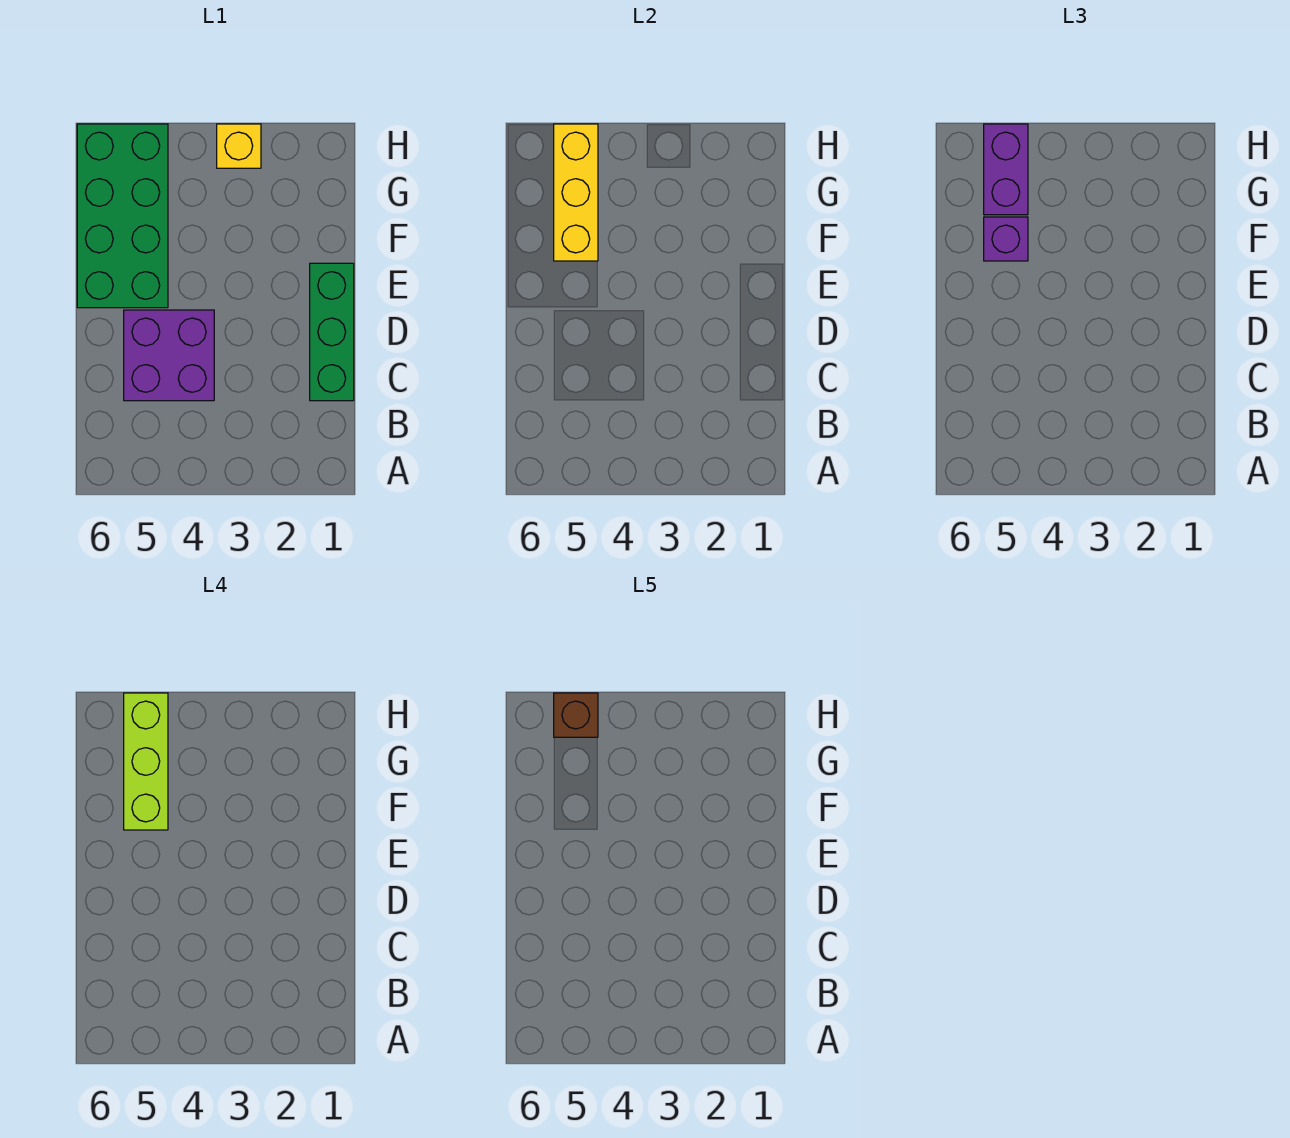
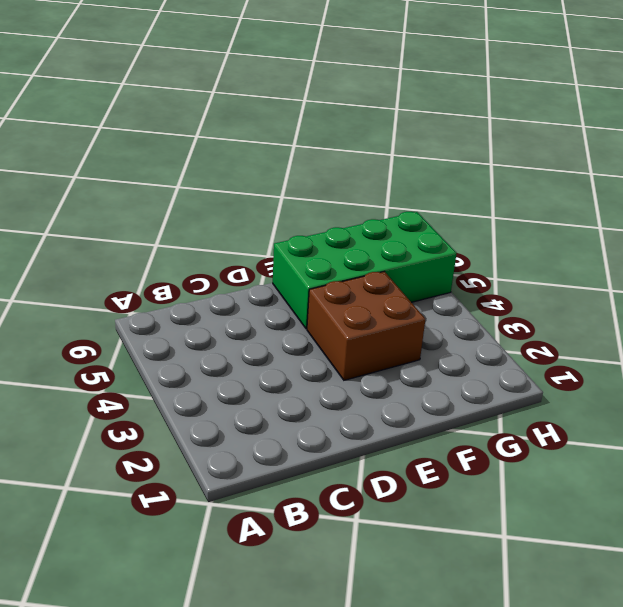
brown brick E3:F4 level 1 -> none
none -> green brick C1:E1 level 1
none -> purple brick C4:D5 level 1

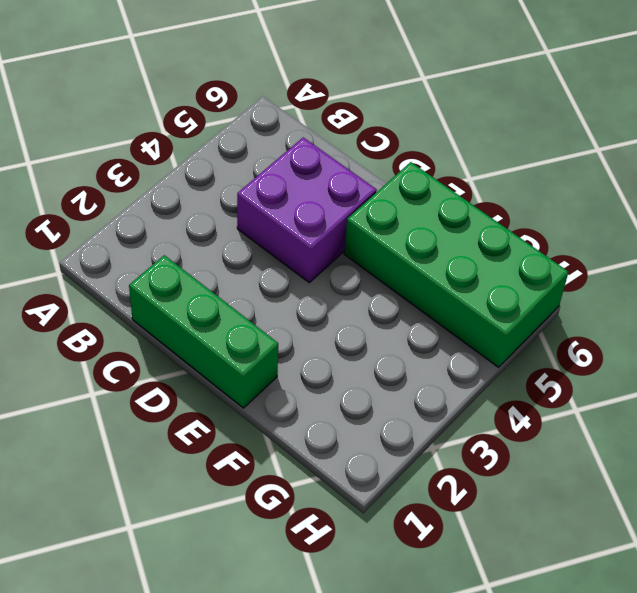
none -> yellow brick H3 level 1
none -> yellow brick F5:H5 level 2

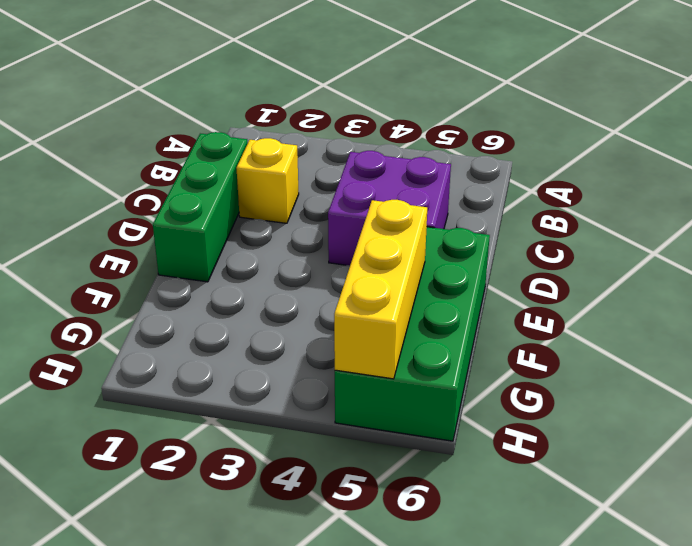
yellow brick C2 level 1 -> yellow brick H3 level 1
none -> purple brick F5 level 3
none -> purple brick G5:H5 level 3

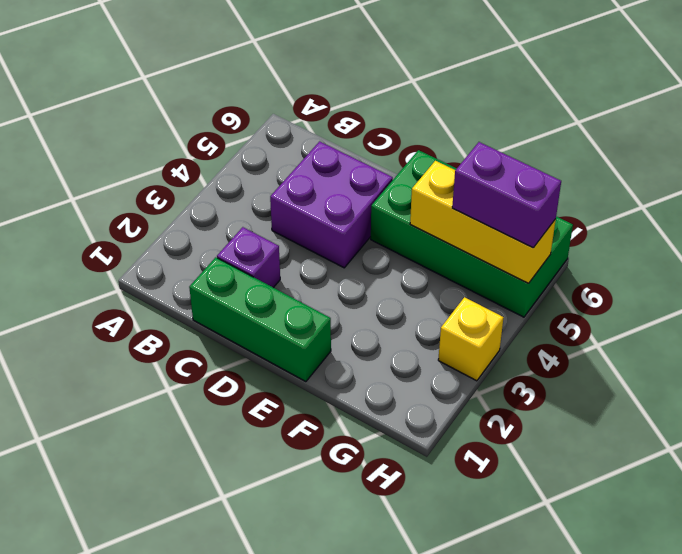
purple brick C2 level 1 -> purple brick F5 level 3
none -> lime brick F5:H5 level 4
none -> brown brick H5 level 5

